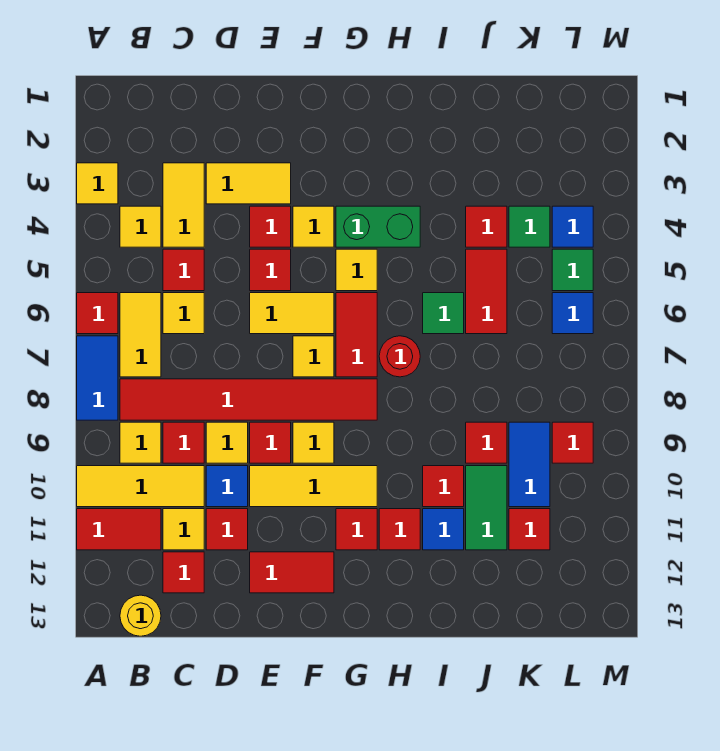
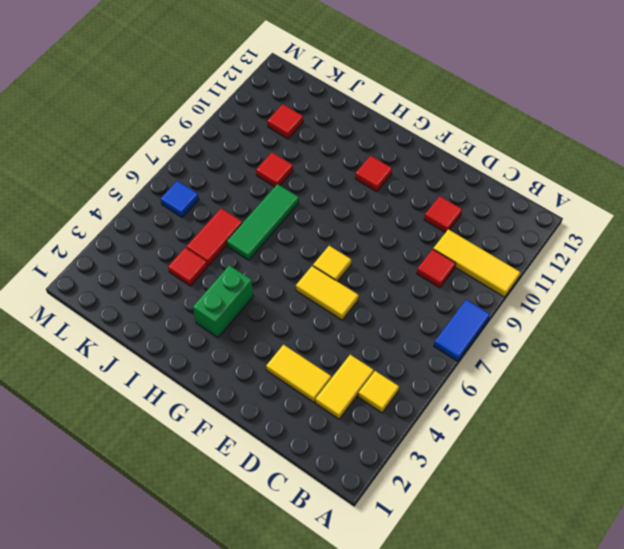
green brick H3:H4 level 1 -> green brick G4:H4 level 1
green tile I6:I8 level 1 -> green tile I6 level 1
none -> yellow tile A3 level 1
none -> red tile A6 level 1
none -> red tile A11:B11 level 1
none -> yellow tile B6:B7 level 1

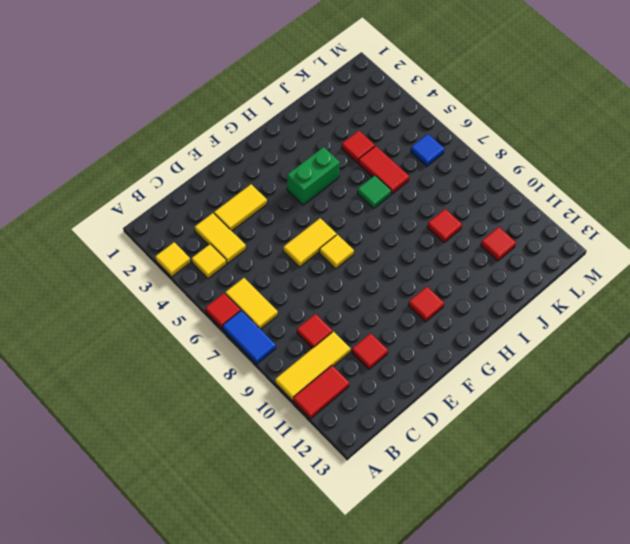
none -> red tile B8:G8 level 1
none -> yellow tile B9 level 1
none -> yellow round brick B13 level 1
none -> red tile C5 level 1

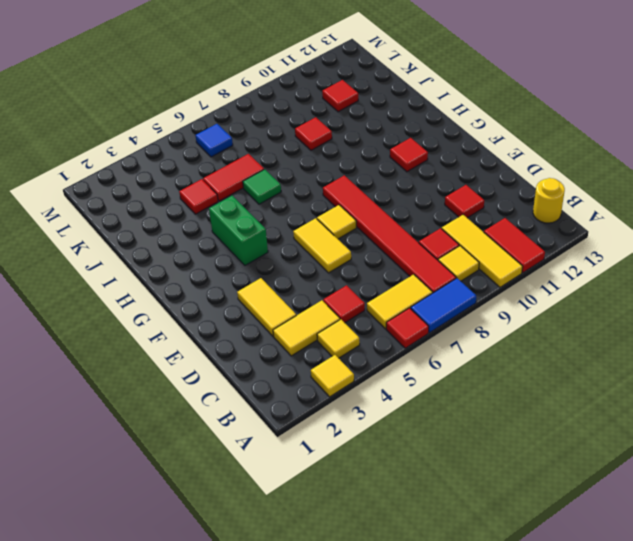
none -> yellow tile C6 level 1
none -> yellow tile C11 level 1
none -> red tile C12 level 1
none -> yellow tile D9 level 1

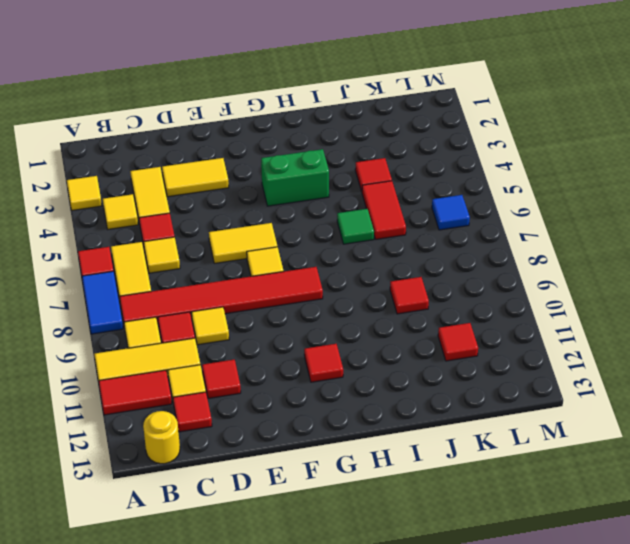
none -> blue tile D10 level 1
none -> red tile E4 level 1
none -> red tile E5 level 1
none -> red tile E9 level 1

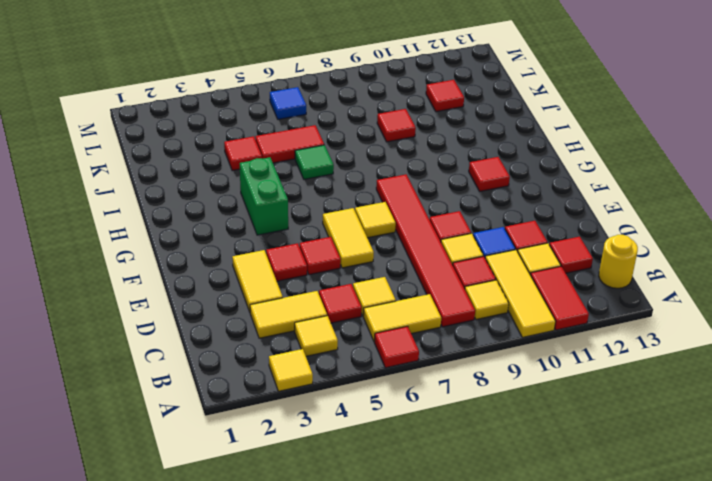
none -> blue tile A7:A8 level 1
none -> yellow tile E10:G10 level 1
none -> red tile E12:F12 level 1
none -> yellow tile F4 level 1

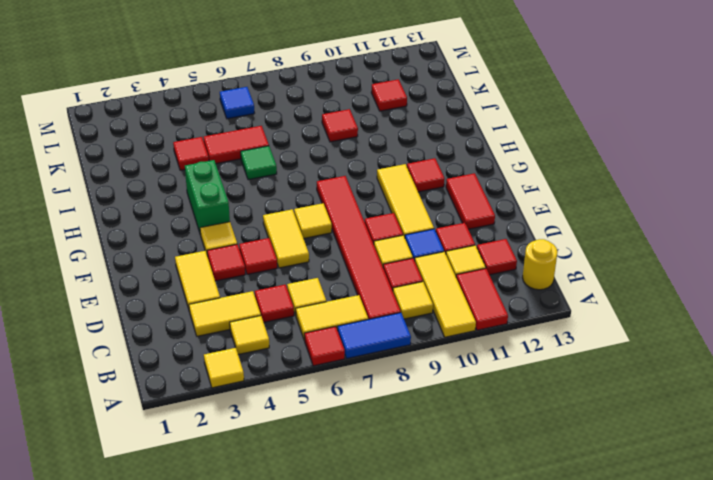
none -> yellow tile F9 level 1
none -> yellow tile G5 level 1
none -> red tile G6:G7 level 1
none -> red round brick H7 level 1

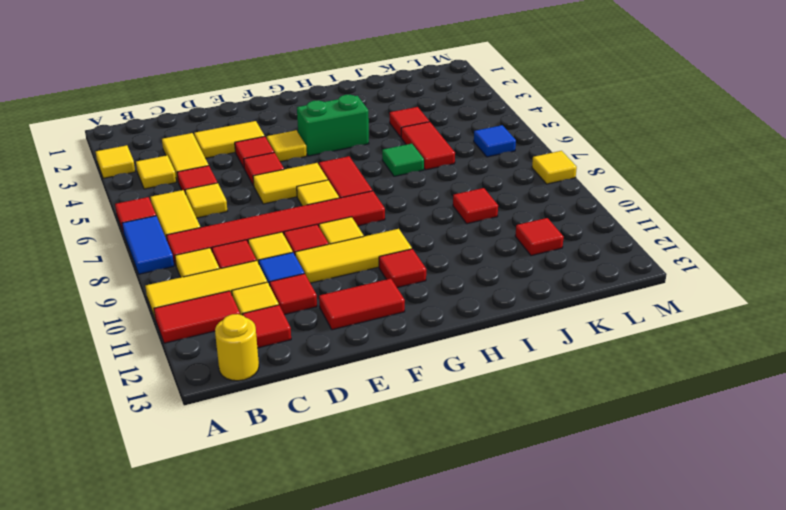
yellow tile M8 level 1 -> yellow tile G5 level 1
none -> red round brick H7 level 1
none -> red tile H11 level 1
none -> red tile I10 level 1
none -> blue tile I11 level 1

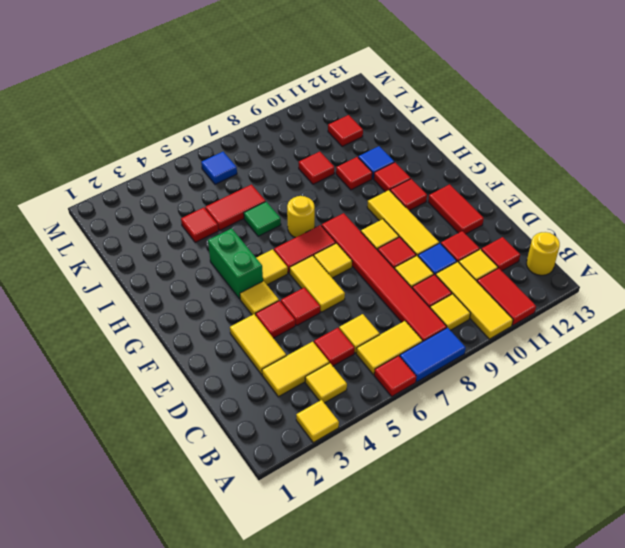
yellow round brick H7 level 1 -> red round brick H7 level 1
none -> green tile J10:J11 level 1
none -> green tile K4 level 1
none -> blue tile K9:K10 level 1
none -> blue tile L4 level 1

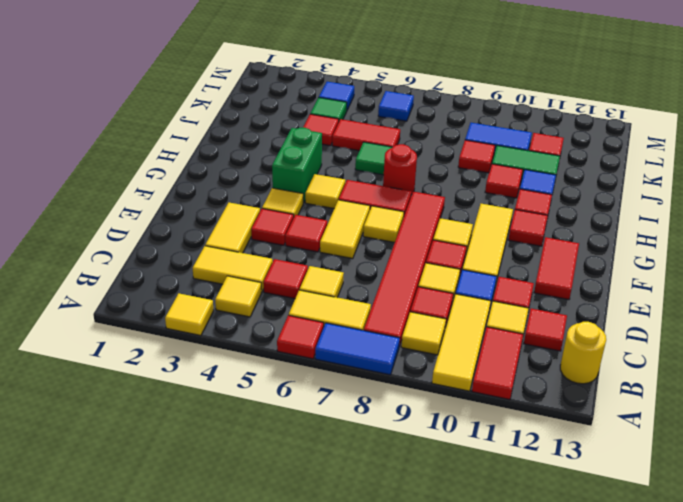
none -> green tile L5 level 1
none -> red tile L9 level 1

